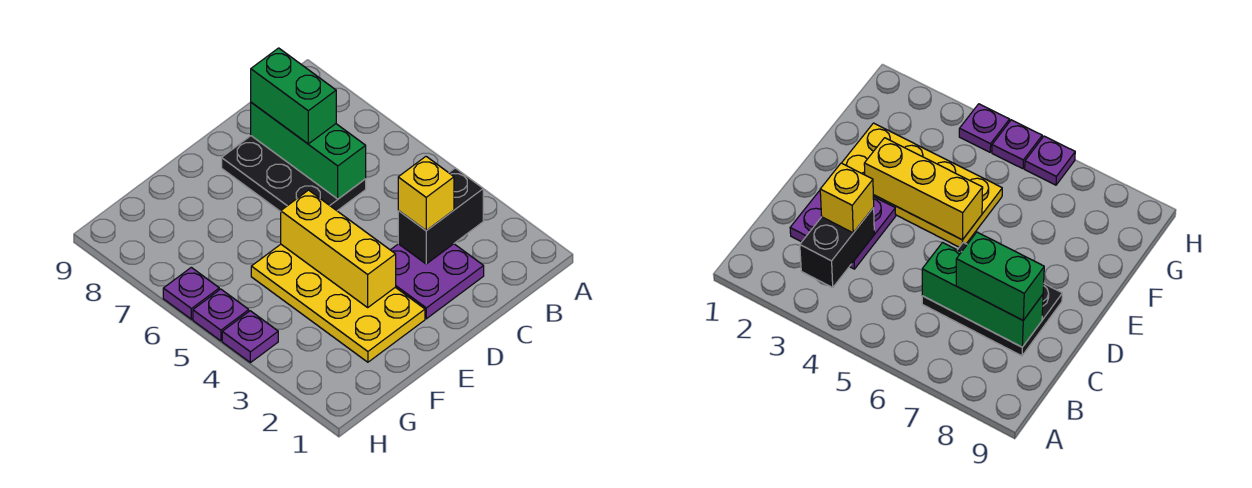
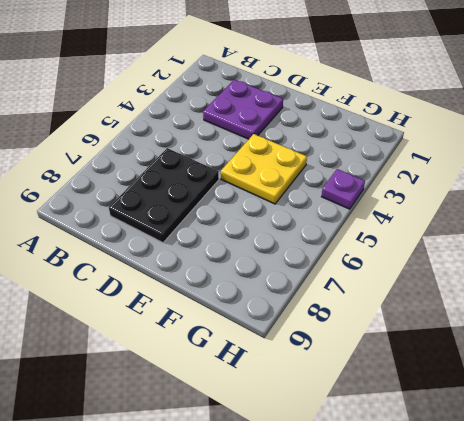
yellow plate E4:F5 level 1 -> yellow plate E2:F5 level 1
none -> purple plate H5 level 1
none -> purple plate H6 level 1

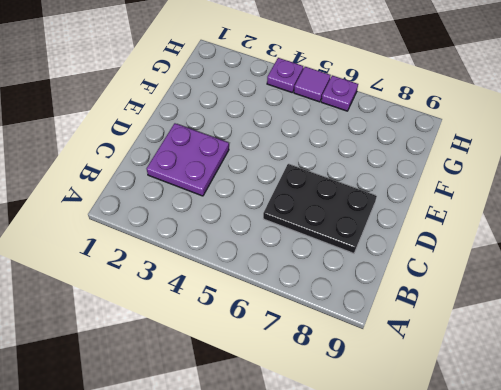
purple tile H5 level 1 -> purple plate H5 level 1
none -> yellow plate E2:F5 level 1
none -> black brick B3:C3 level 2

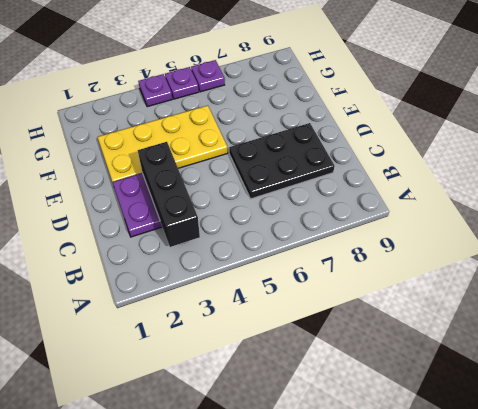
black brick B3:D3 level 2 -> black brick B3:C3 level 2
none -> green brick C6:C8 level 2
none -> yellow brick E3:E5 level 2

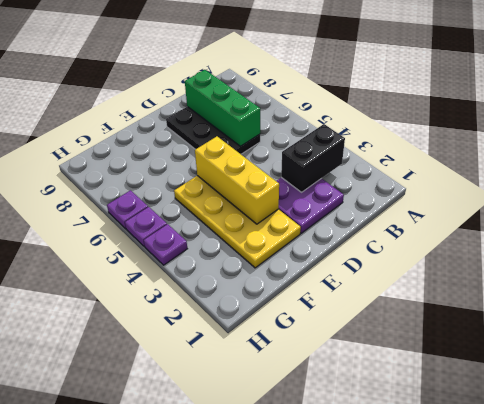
none -> yellow brick C3 level 3
none -> green brick C7:C8 level 3

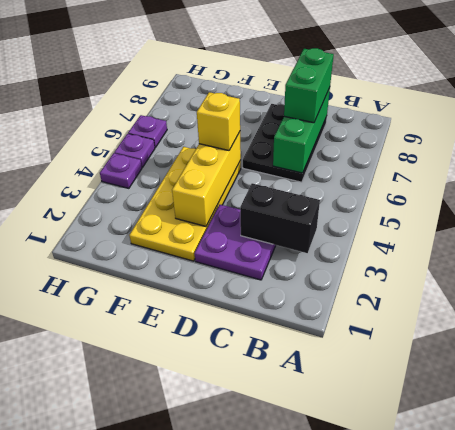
yellow brick E5 level 3 -> yellow brick C3 level 3

